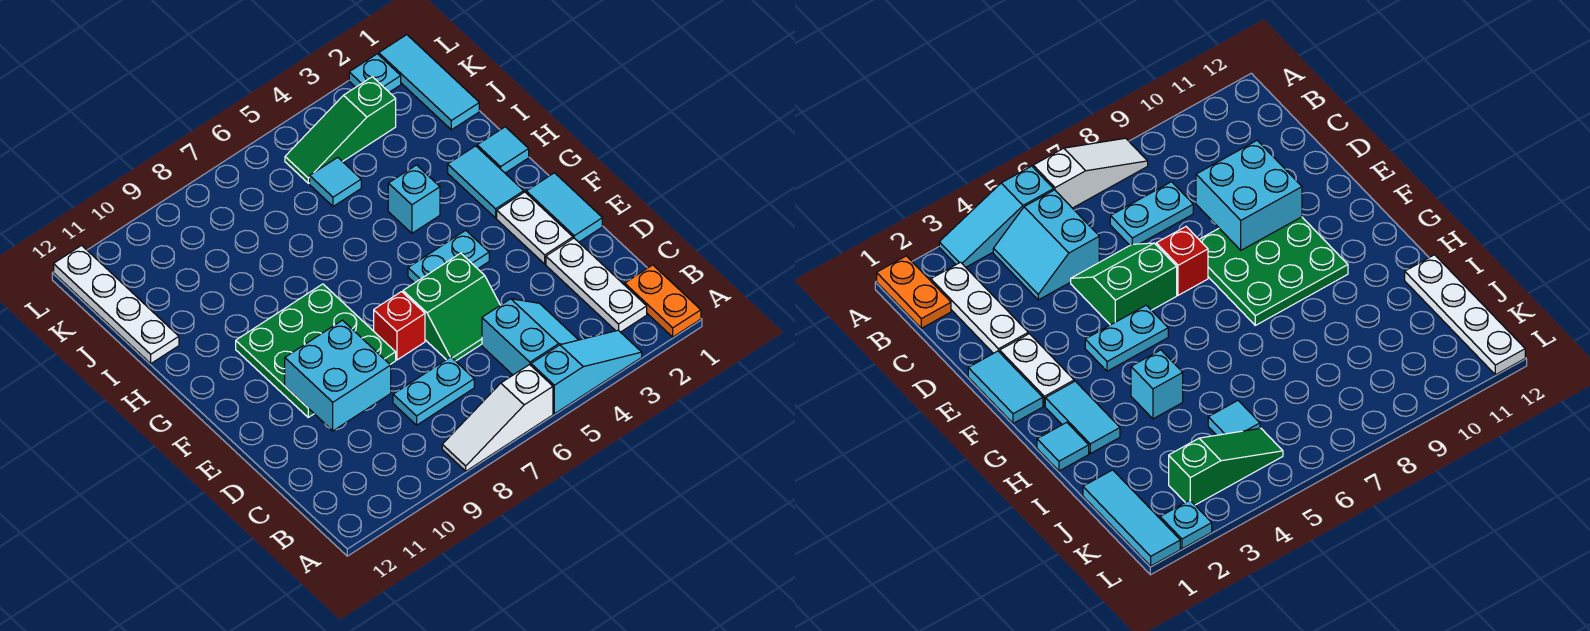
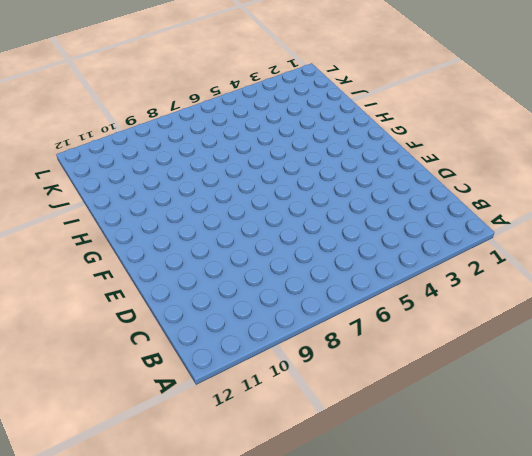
none -> orange plate A1:B1 level 1
none -> cyan slope A3:A5 level 1 top 5
none -> white slope A6:A8 level 1 top 6

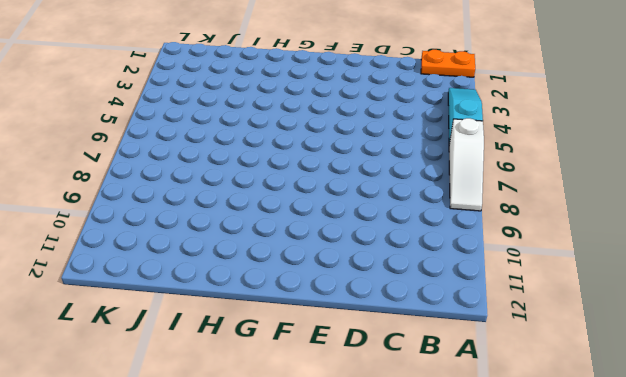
none -> white plate B2:D2 level 1
none -> cyan slope B4:C5 level 1 top 5
none -> cyan plate C7:C8 level 1

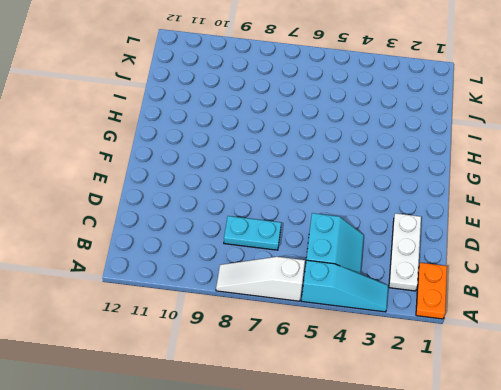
none -> green slope D5:E6 level 1 top E
none -> cyan tile E1:F1 level 1
none -> white plate E2:F2 level 1

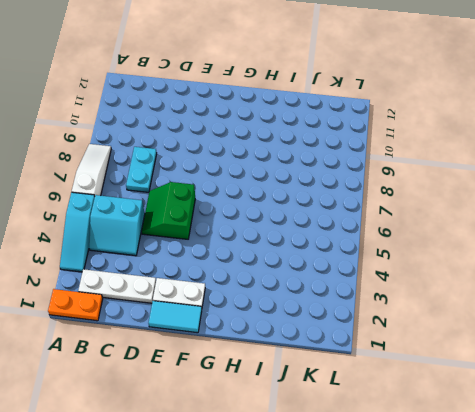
none -> red brick E7 level 1
none -> green plate E8:G10 level 1
none -> cyan plate F4:F5 level 1

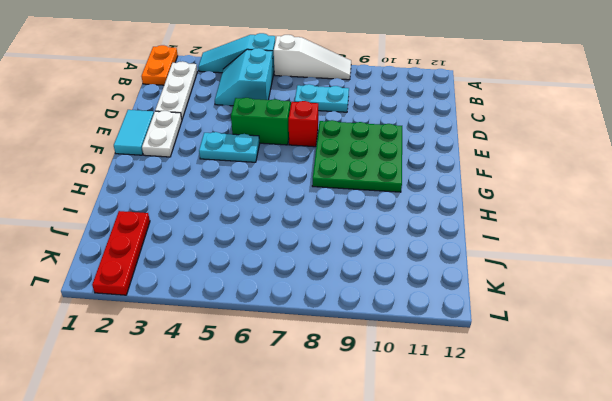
red plate J2:L2 level 1 -> cyan plate L2 level 1
none -> cyan tile G2:H2 level 1
none -> cyan tile H1 level 1
none -> cyan brick H4 level 1

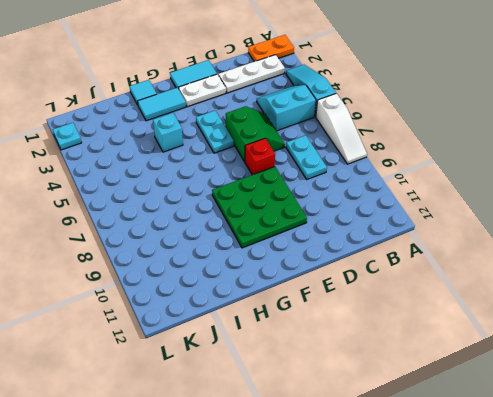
none -> white plate I12:L12 level 1
none -> cyan tile J1:L1 level 1
none -> cyan tile J5 level 1

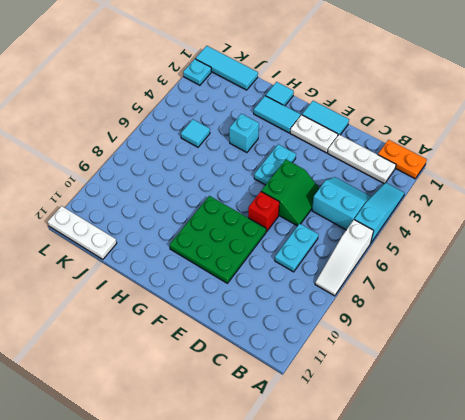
white plate J12:L12 level 1 -> white plate I12:L12 level 1
none -> green slope K3:K5 level 1 top 3
none -> cyan brick D9:E10 level 2

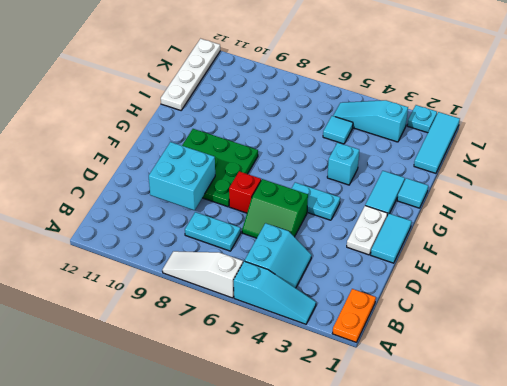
cyan slope K3:K5 level 1 top 3 -> green slope K3:K5 level 1 top 3
none -> white plate B2:D2 level 1

